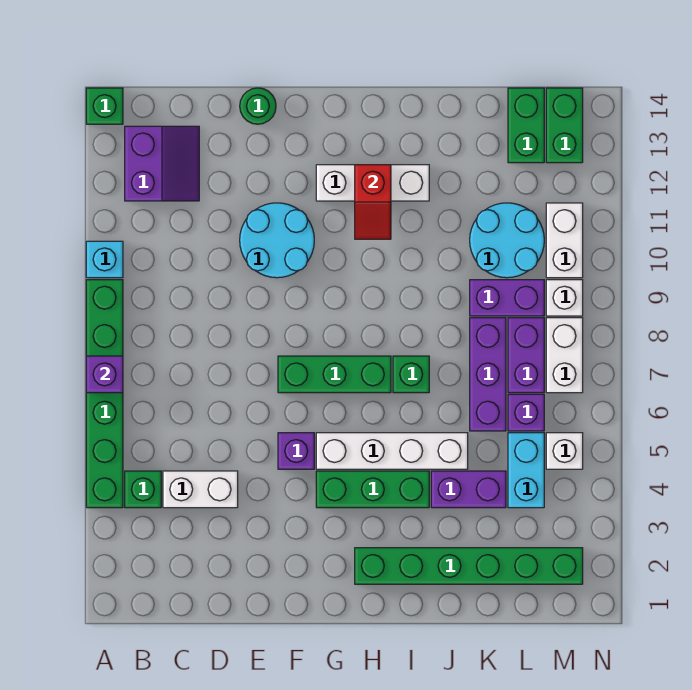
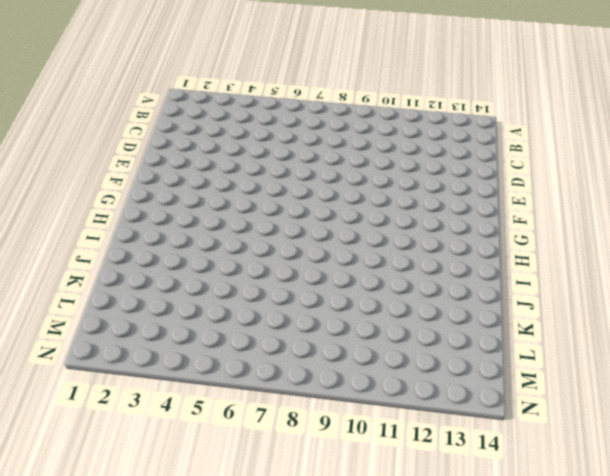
none -> green brick A4:A9 level 1
none -> cyan brick A10 level 1
none -> green brick A14 level 1
none -> green brick B4 level 1

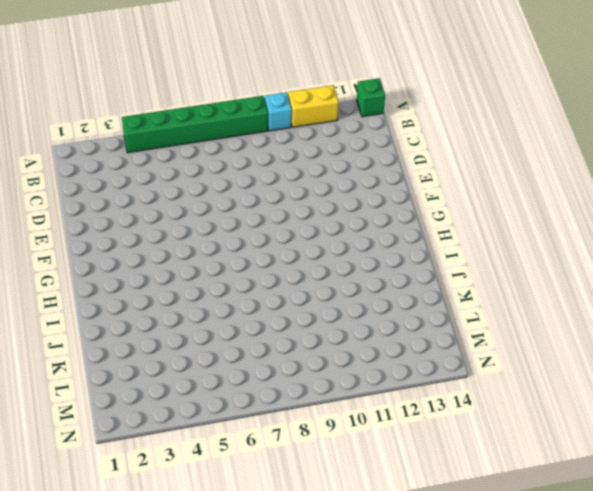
yellow brick A11:A12 level 1 -> none
none -> green brick B4 level 1
none -> purple slope B12:C13 level 1 top B
none -> white brick C4:D4 level 1
none -> cyan round brick E10:F11 level 1

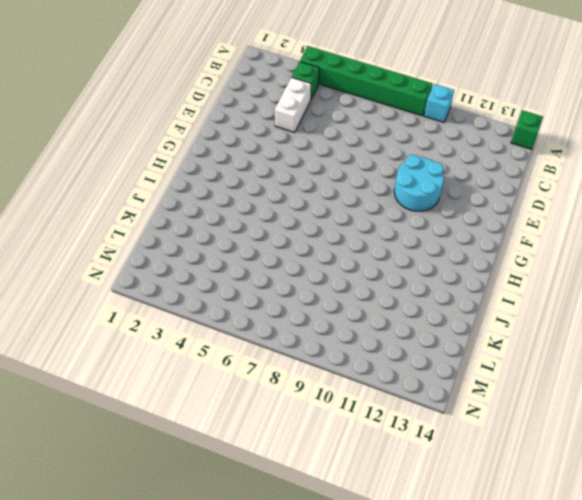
none -> purple slope B12:C13 level 1 top B
none -> green round brick E14 level 1
none -> purple brick F5 level 1
none -> green brick F7:H7 level 1

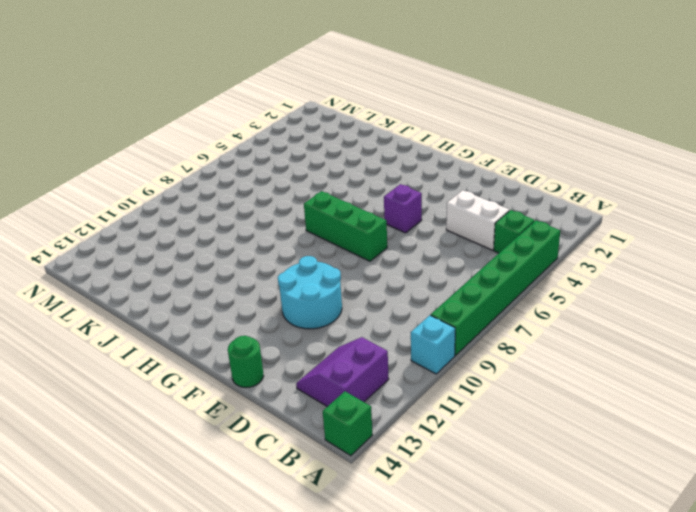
none -> green brick G4:I4 level 1
none -> white brick G5:J5 level 1
none -> white brick G12:I12 level 1
none -> green brick H2:M2 level 1

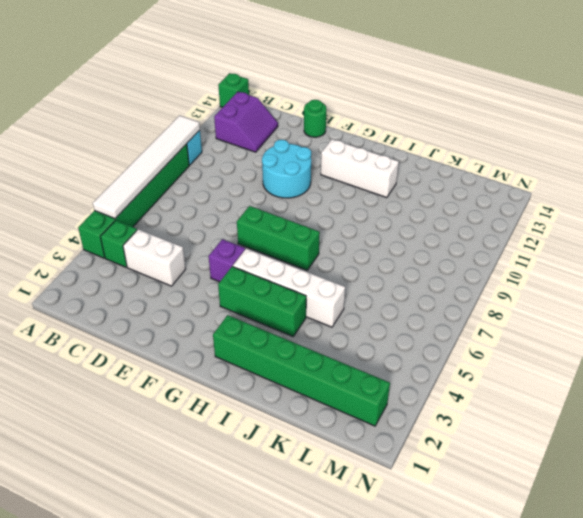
white tile A5:A10 level 2 -> purple brick A7 level 2
none -> green brick I7 level 1
none -> purple brick J4:K4 level 1
none -> purple brick K6:K8 level 1
none -> purple brick K9:L9 level 1

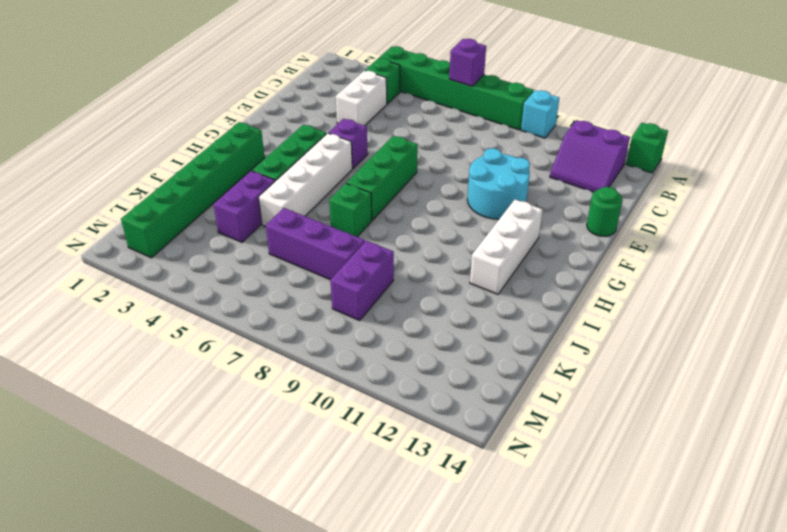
none -> cyan round brick K10:L11 level 1
none -> cyan brick L4:L5 level 1
none -> purple brick L6 level 1
none -> purple brick L7:L8 level 1

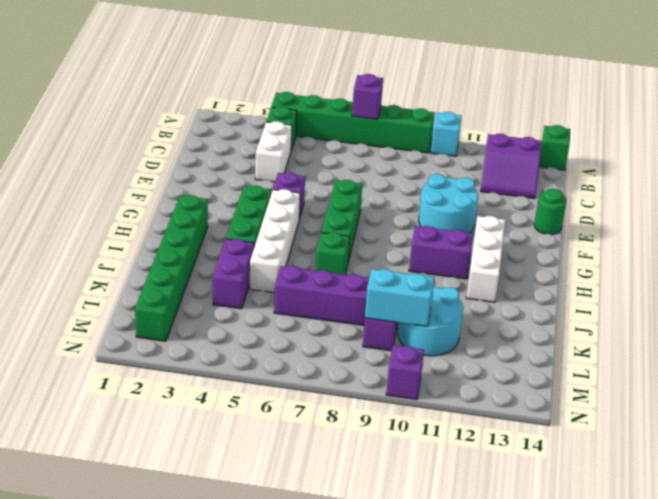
purple brick H10:H11 level 1 -> purple brick L7:L8 level 1
cyan brick L9:L10 level 2 -> cyan brick L4:L5 level 1
purple brick N10 level 1 -> purple brick L6 level 1
none -> green brick L13:L14 level 1
none -> white brick M5 level 1
none -> white brick M7:M8 level 1
none -> white brick M9 level 1

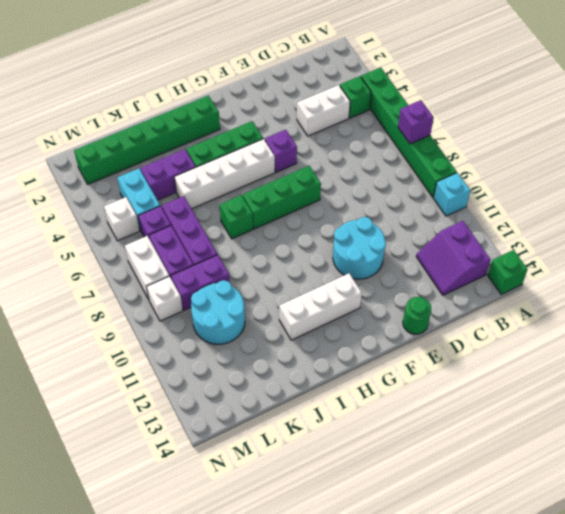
none -> green brick L13:L14 level 1
none -> white brick M10:M11 level 1
none -> green brick M13:M14 level 1
none -> red slope H11:H12 level 2 top 12

